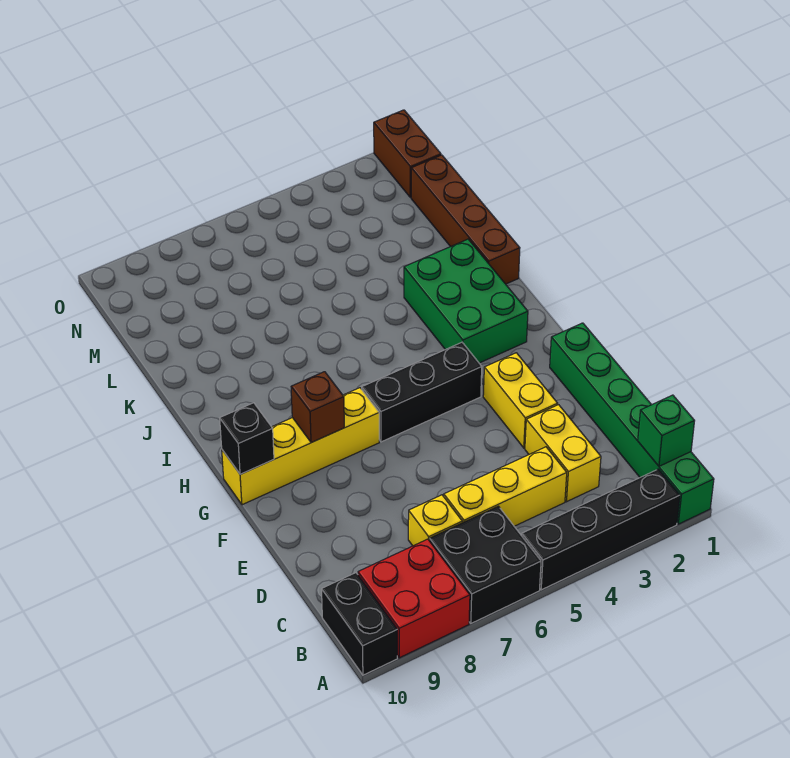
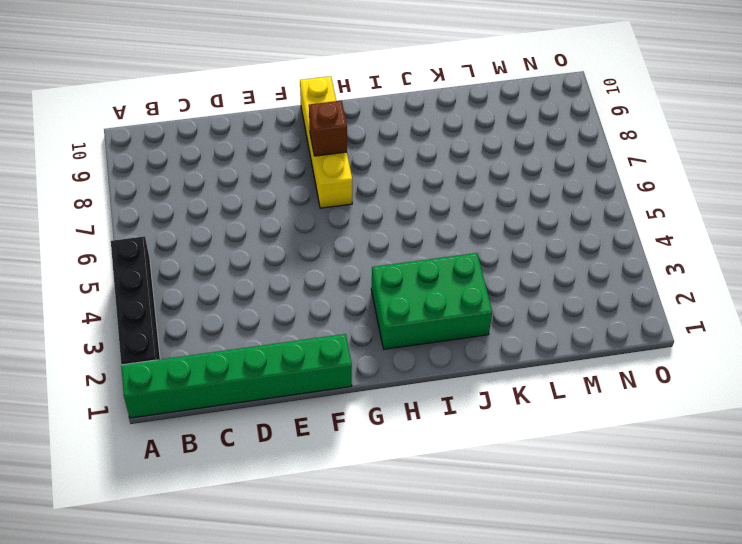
none -> black brick A6:B7 level 1
none -> red brick A8:B9 level 1
none -> black brick A10:B10 level 1

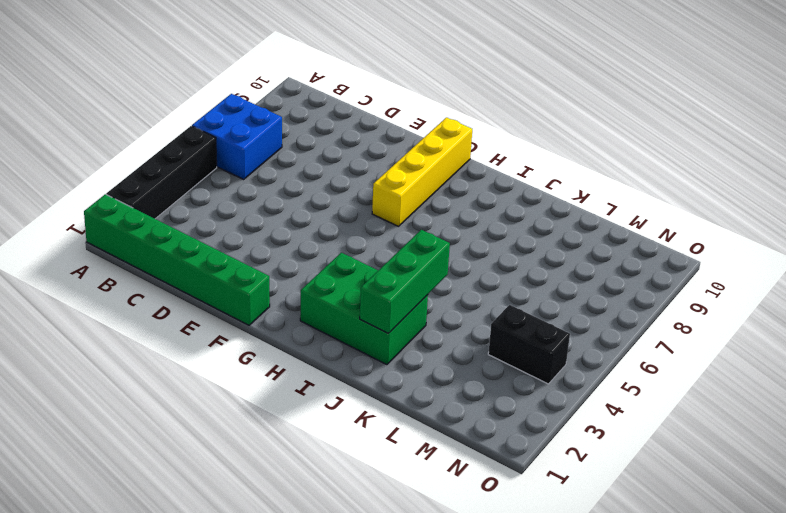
blue brick A6:B7 level 1 -> black brick A6:B7 level 1
green brick J2:J4 level 2 -> none
black brick M4:N4 level 1 -> black brick A10:B10 level 1
none -> red brick A8:B9 level 1
none -> yellow brick C3:D3 level 1
none -> yellow brick C4:C6 level 1

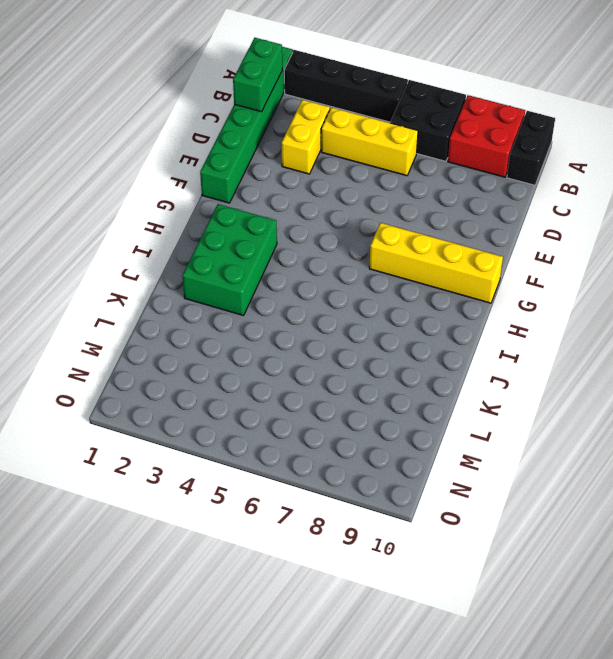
green brick B1:C1 level 2 -> green brick B1 level 2
none -> yellow brick C7 level 1
none -> yellow brick E3:F3 level 1
none -> black brick G4:G6 level 1

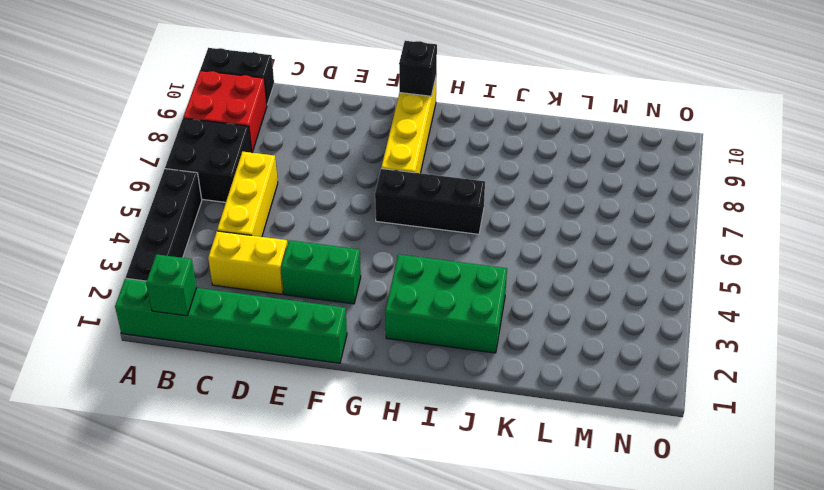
green brick E3:F3 level 1 -> yellow brick E3:F3 level 1
black brick G6:I6 level 1 -> black brick G4:G6 level 1
none -> yellow brick C7 level 1
none -> brown brick J1:M1 level 1
none -> brown brick N1:O1 level 1

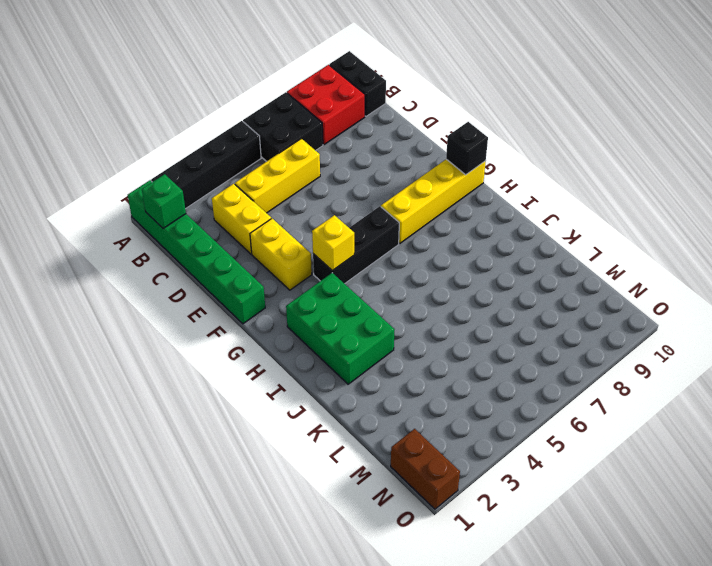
yellow brick G4 level 2 -> yellow brick C7 level 1
none -> brown brick J1:M1 level 1
none -> brown brick G8 level 2

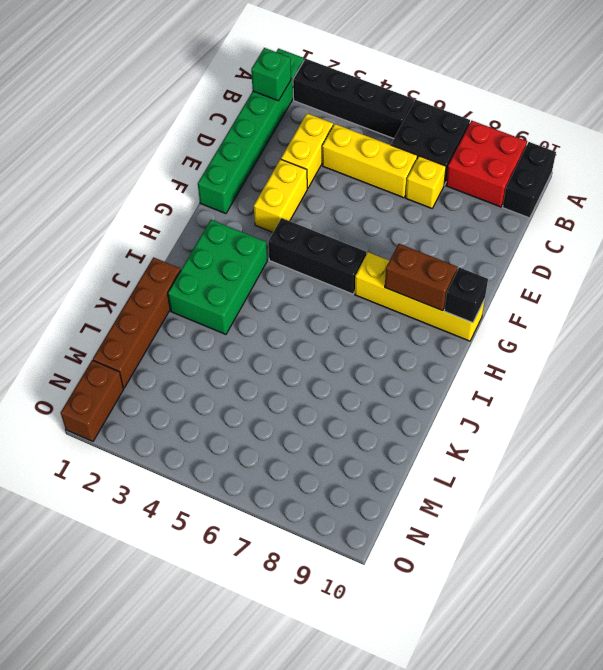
brown brick G8:G9 level 2 -> brown brick G8 level 2

